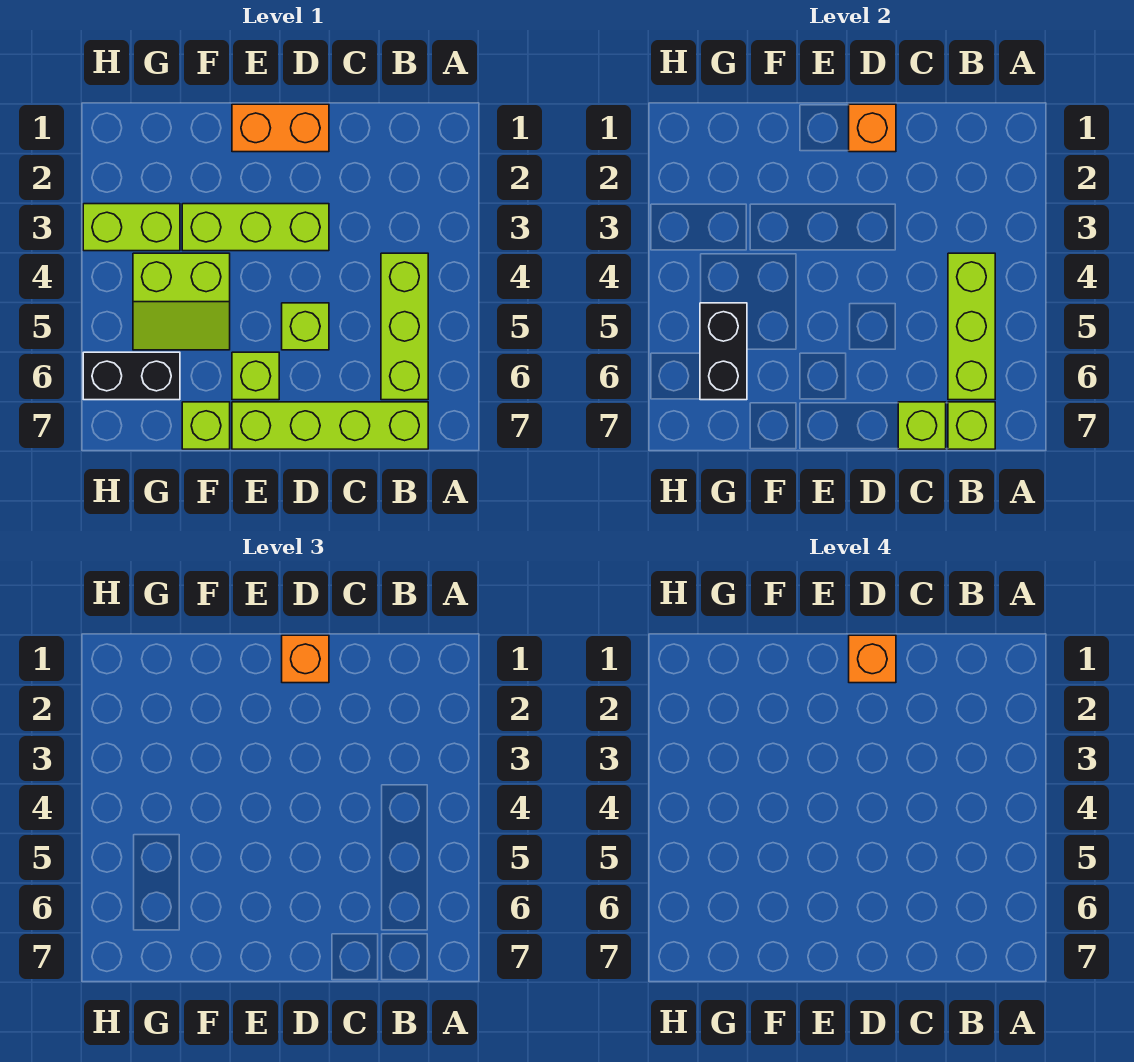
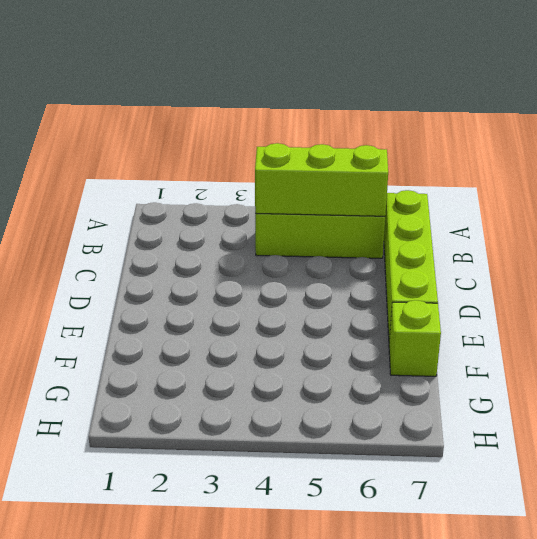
none -> orange brick D1:E1 level 1
none -> lime brick D3:F3 level 1
none -> lime brick D5 level 1

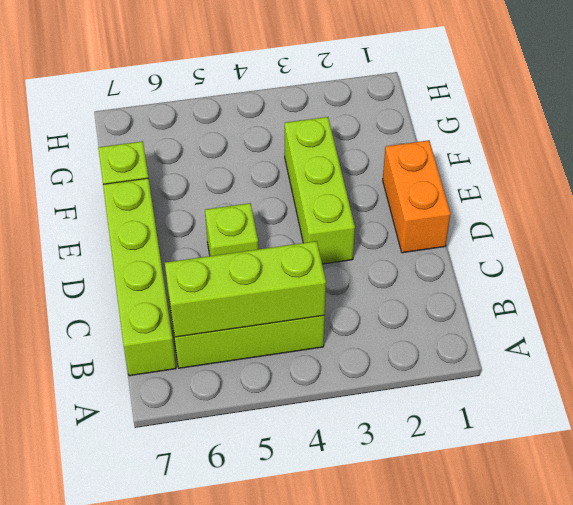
none -> lime brick E6 level 1
none -> lime slope F4:G5 level 1 top 4
none -> lime brick G3:H3 level 1

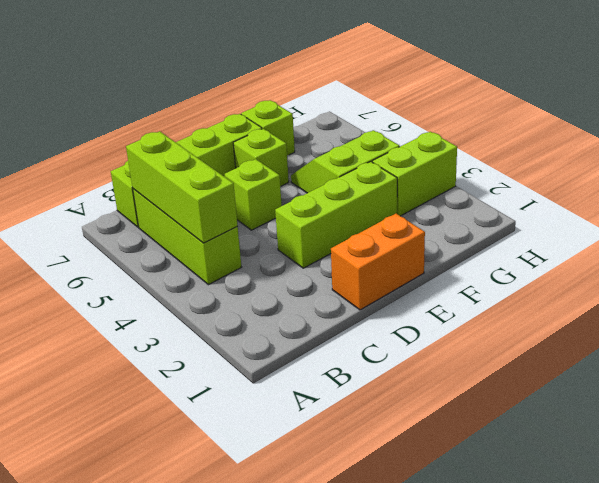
none -> black brick G6:H6 level 1
none -> lime brick B7 level 2
none -> lime brick C7 level 2

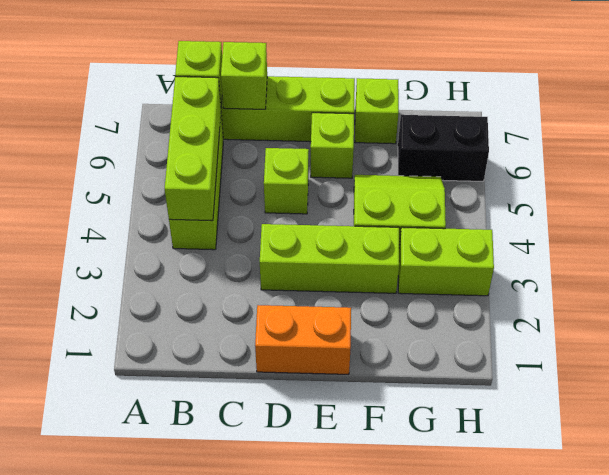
none -> orange brick D1 level 2
none -> black brick G5:G6 level 2
none -> orange brick D1 level 3

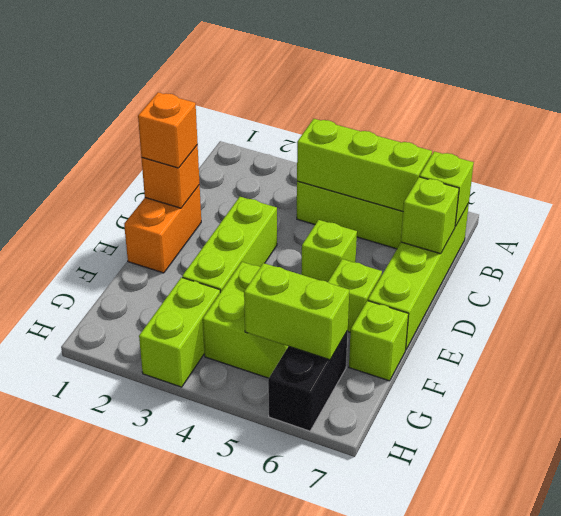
lime brick G5:G6 level 2 -> black brick G5:G6 level 2
none -> orange brick D1 level 4

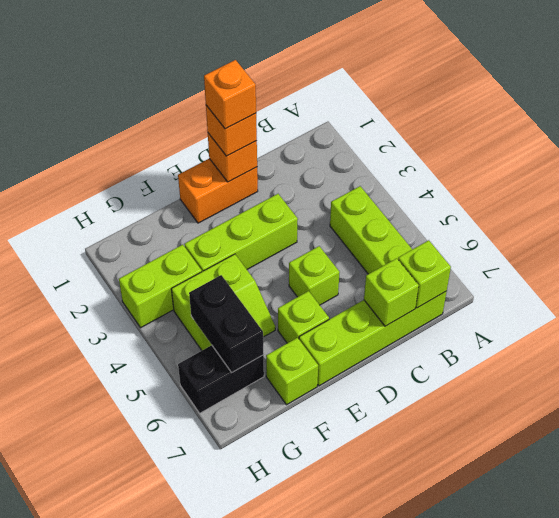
none -> lime brick B4:B6 level 2

